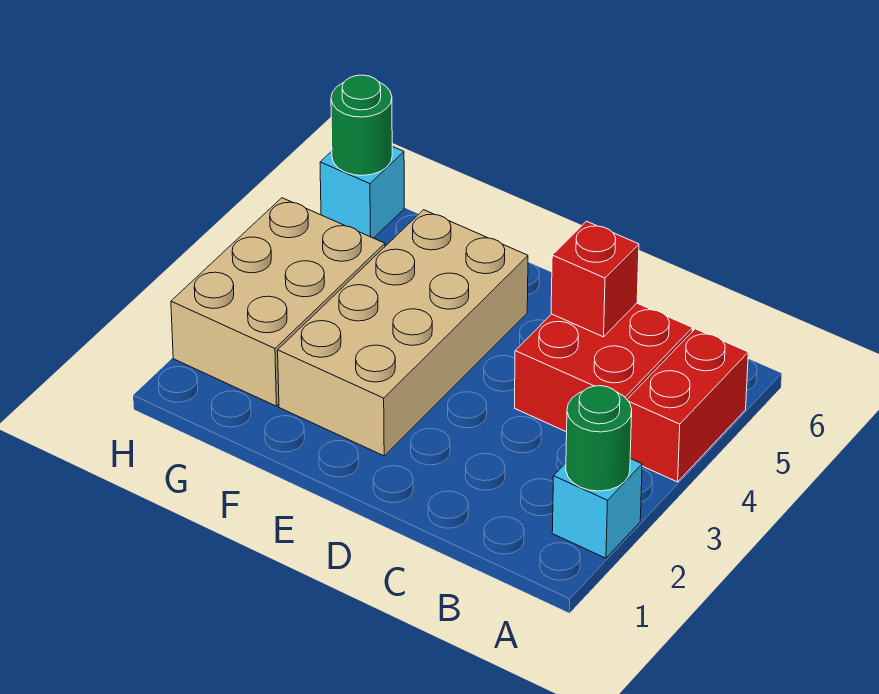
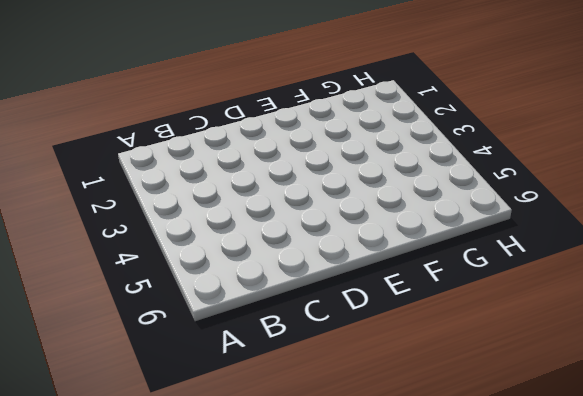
none -> cyan brick A2 level 1
none -> red brick A4:A5 level 1

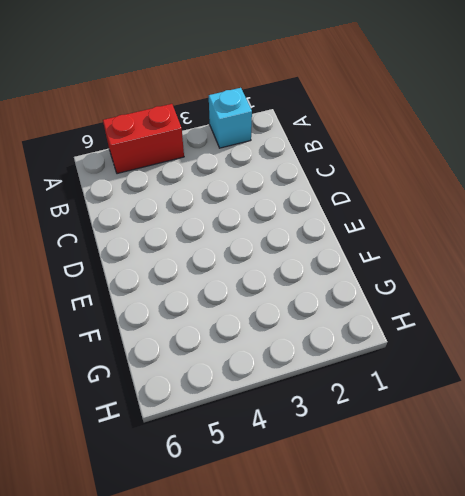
none -> red brick B4:C5 level 1
none -> tan brick E2:F5 level 1

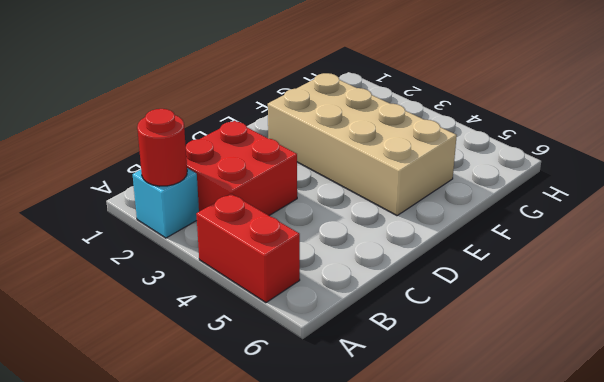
red round brick A2 level 2 -> green round brick A2 level 2
red brick B2:C3 level 1 -> red brick B4:C5 level 1
none -> tan brick G2:H4 level 1
none -> cyan brick H6 level 1

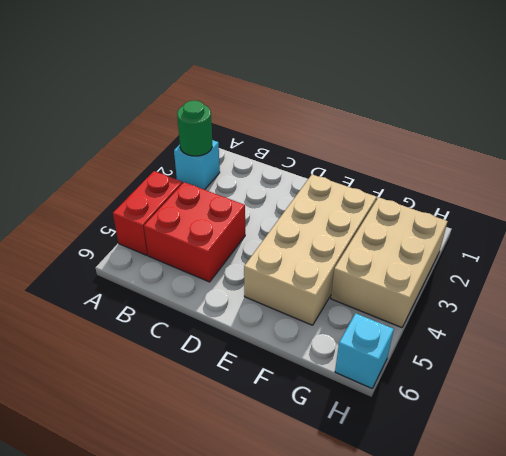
none -> red brick C5 level 2
none -> green round brick H6 level 2

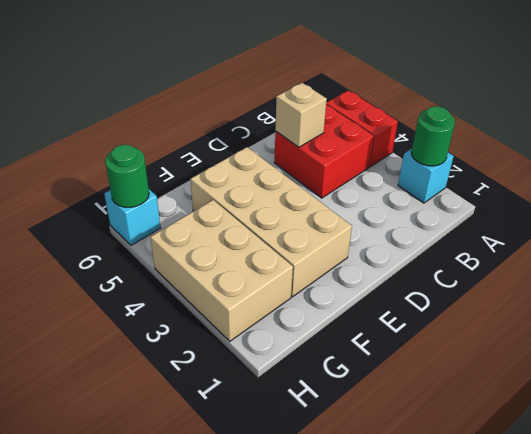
tan brick C5 level 2 -> red brick C5 level 2

